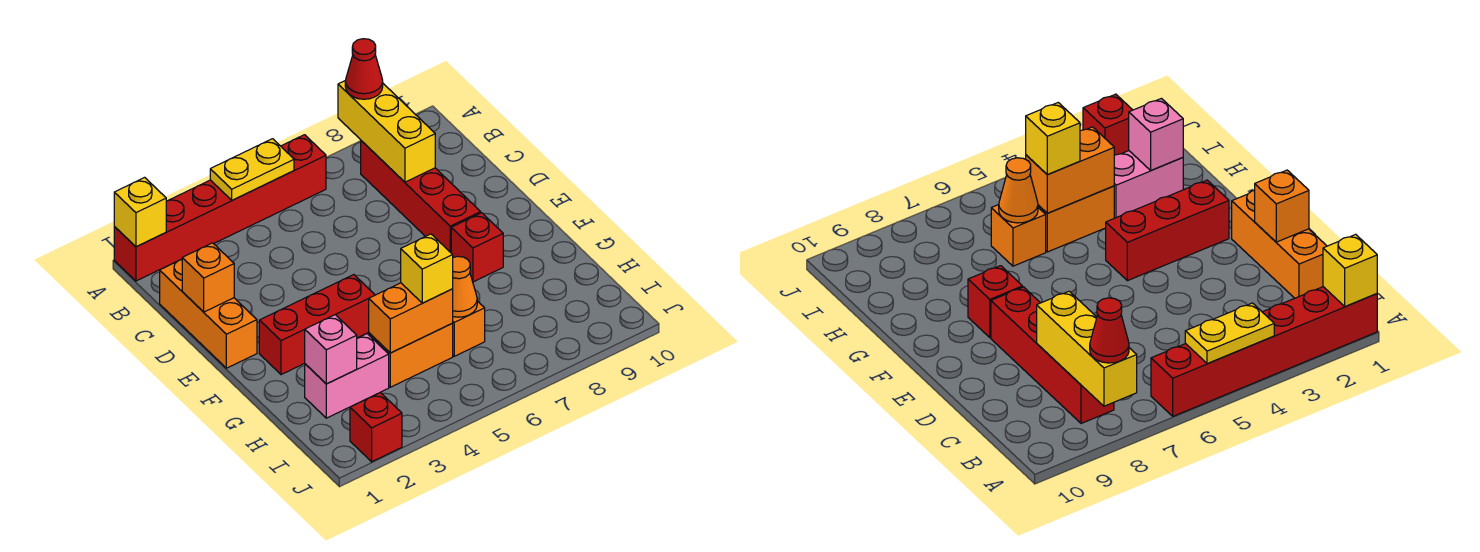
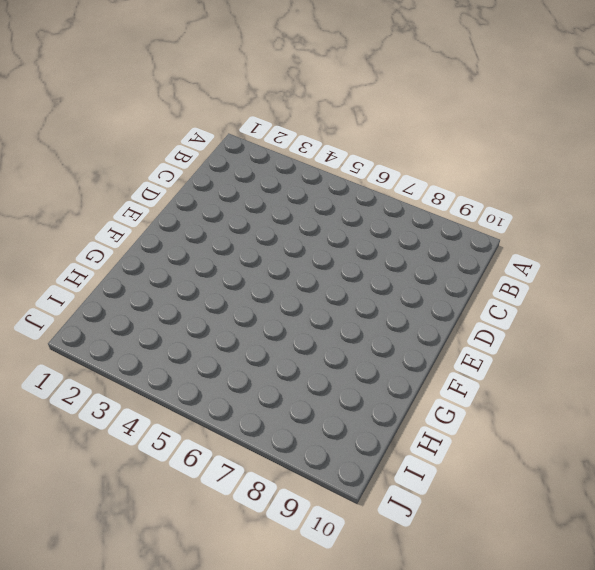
none -> red brick A1:A6 level 1
none -> red brick B8:E8 level 1
none -> orange brick C1:E1 level 1

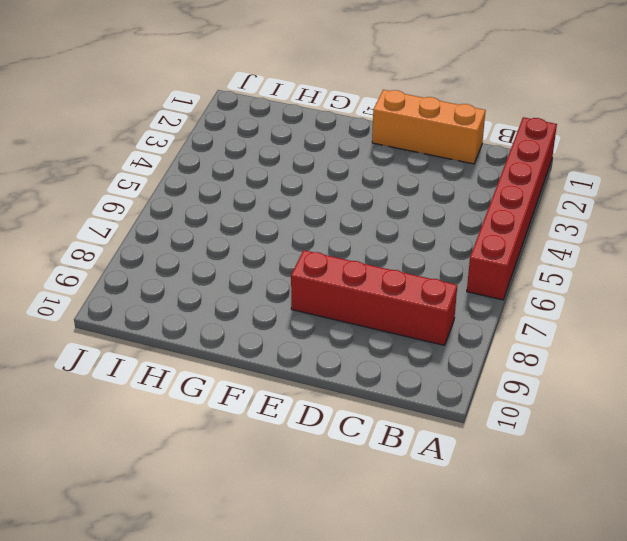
none -> red brick F2:F4 level 1
none -> red brick F8 level 1
none -> pink brick H2:H3 level 1

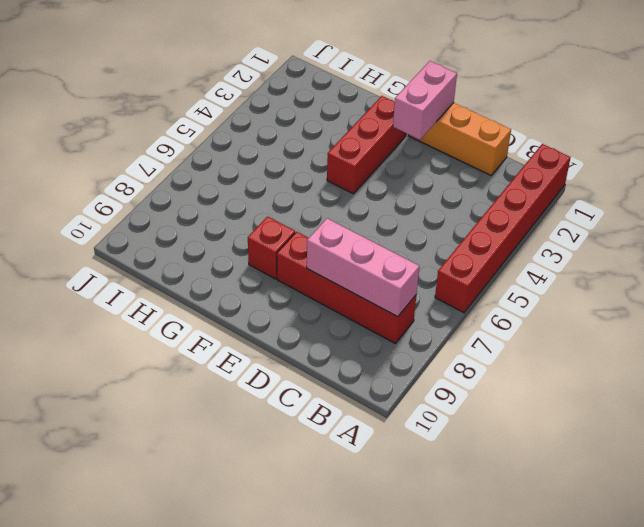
pink brick B8:D8 level 2 -> yellow brick A8:C8 level 2
pink brick E1:E2 level 2 -> pink brick H2:H3 level 1
none -> orange brick H4:H5 level 1
none -> orange brick H6 level 1
none -> red brick J2 level 1

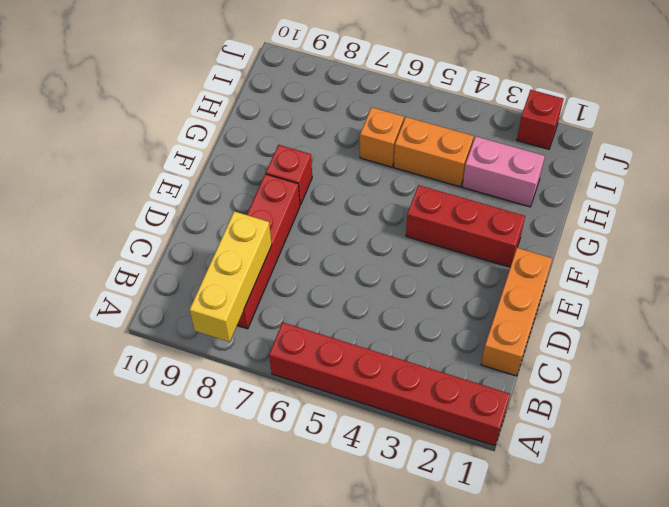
none -> yellow brick A1 level 2
none -> yellow plate A4:A5 level 2
none -> orange brick D1 level 2

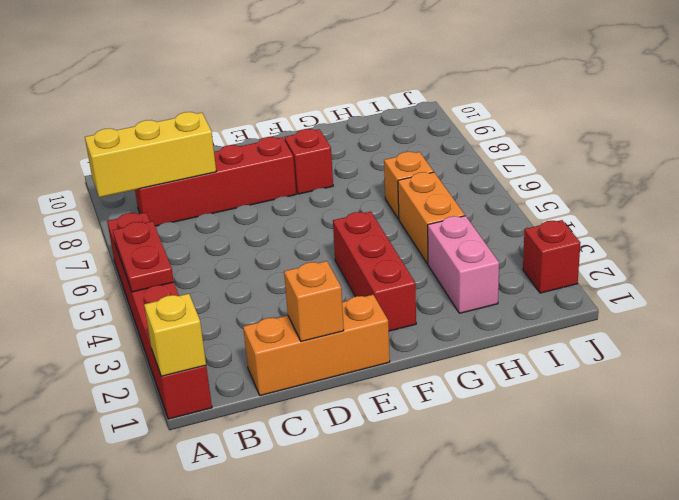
red plate A4:A5 level 2 -> yellow plate A4:A5 level 2
none -> pink brick H2 level 2
none -> orange brick H4:H5 level 2
none -> orange cone H6 level 2

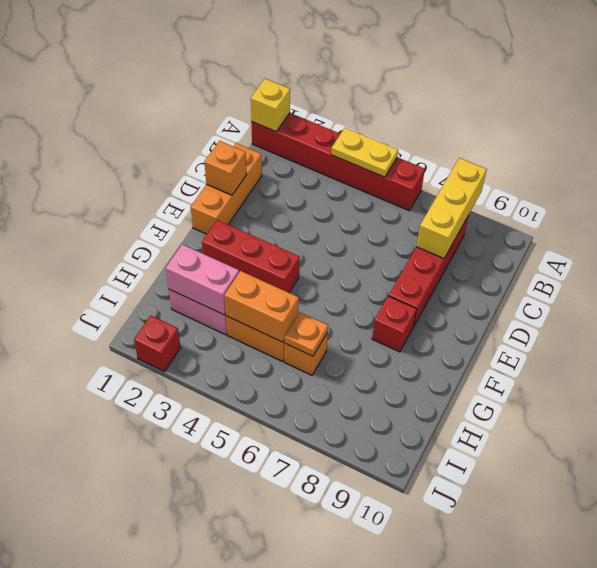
pink brick H2:H3 level 2 -> pink brick H2 level 2
orange plate H6 level 2 -> orange cone H6 level 2
none -> red cone A8 level 3
none -> yellow brick H5 level 3

